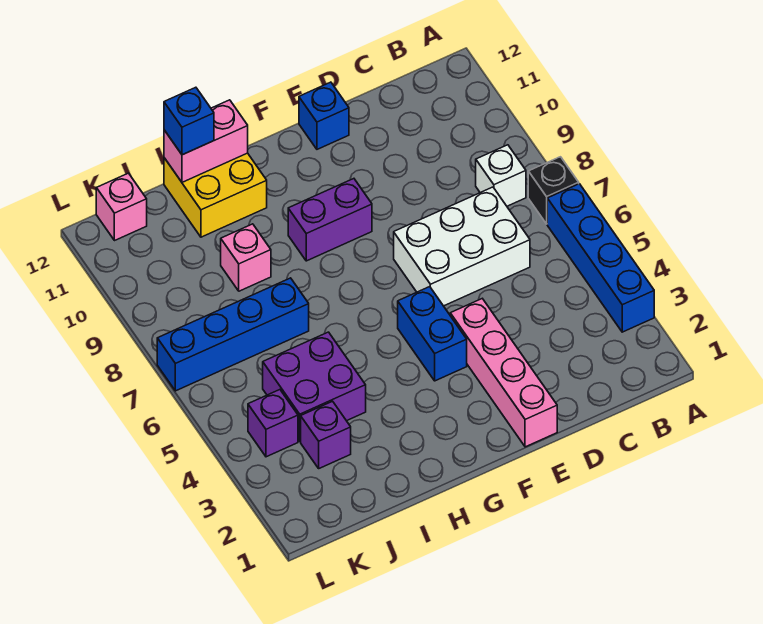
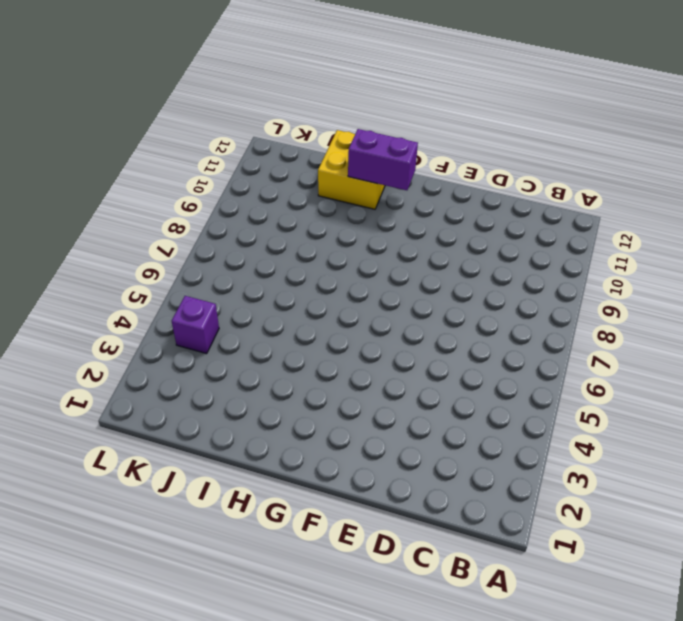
purple brick G11:H11 level 2 -> purple brick F9:G9 level 1
none -> blue brick A3:A6 level 1
none -> black brick A7 level 1
none -> white brick B8 level 1

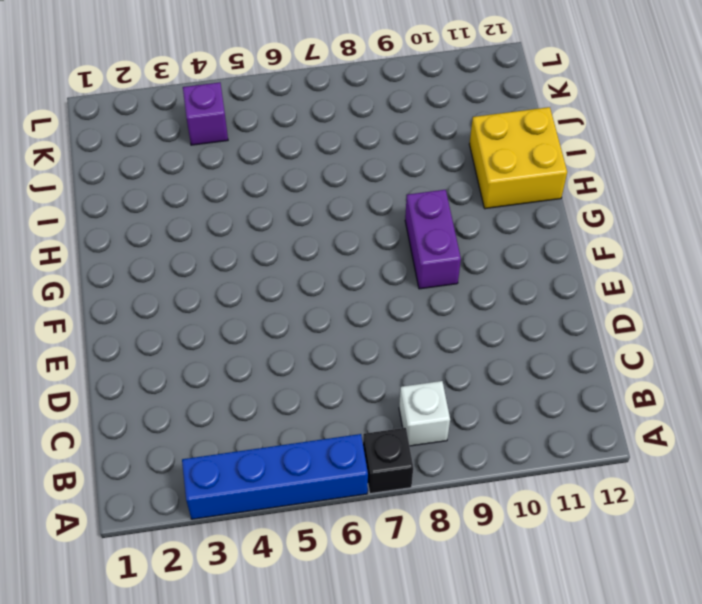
none -> white brick C6:E7 level 1
none -> pink brick E1:E4 level 1
none -> blue brick E12 level 1

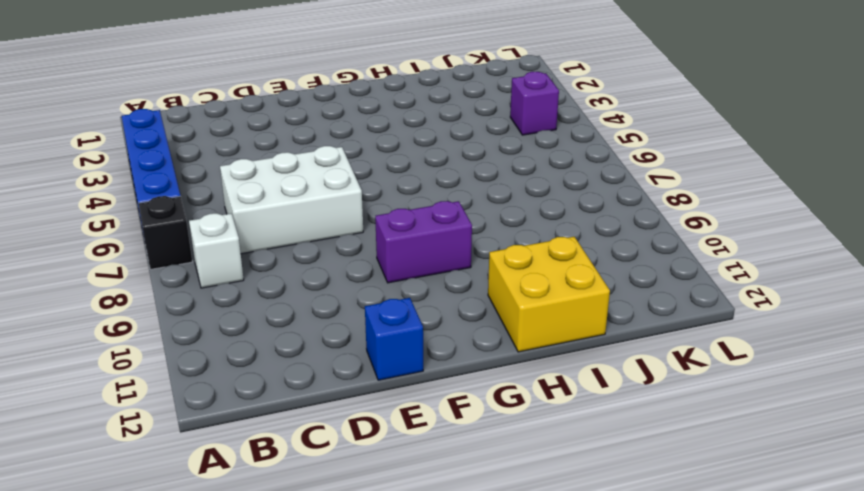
none -> pink brick E1:E4 level 1
none -> blue brick F4:F5 level 1
none -> purple brick I4:J5 level 1

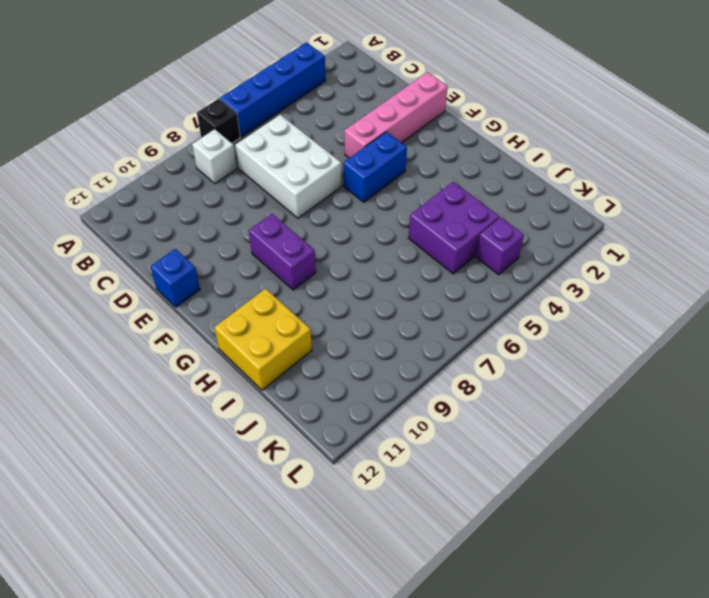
none -> blue brick I7:L7 level 1
none -> pink brick I9 level 1
none -> purple brick J3 level 1

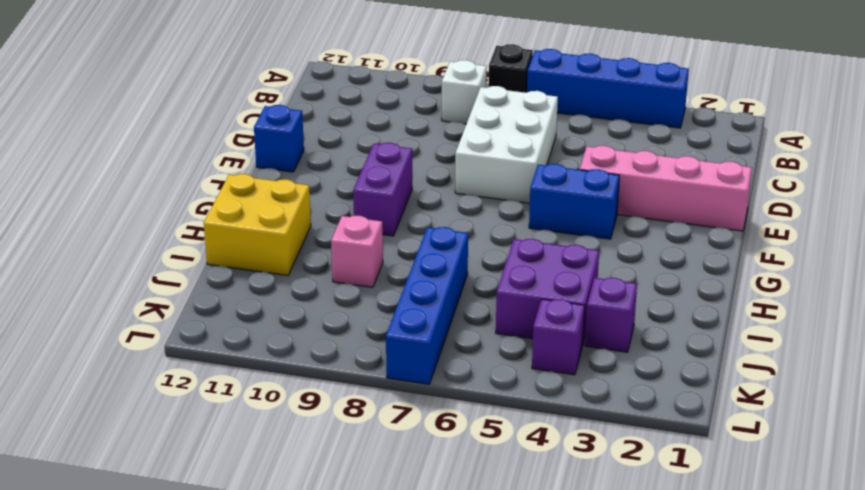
none -> pink brick K12 level 1
none -> pink brick H12:I12 level 2
none -> blue brick I12 level 3

